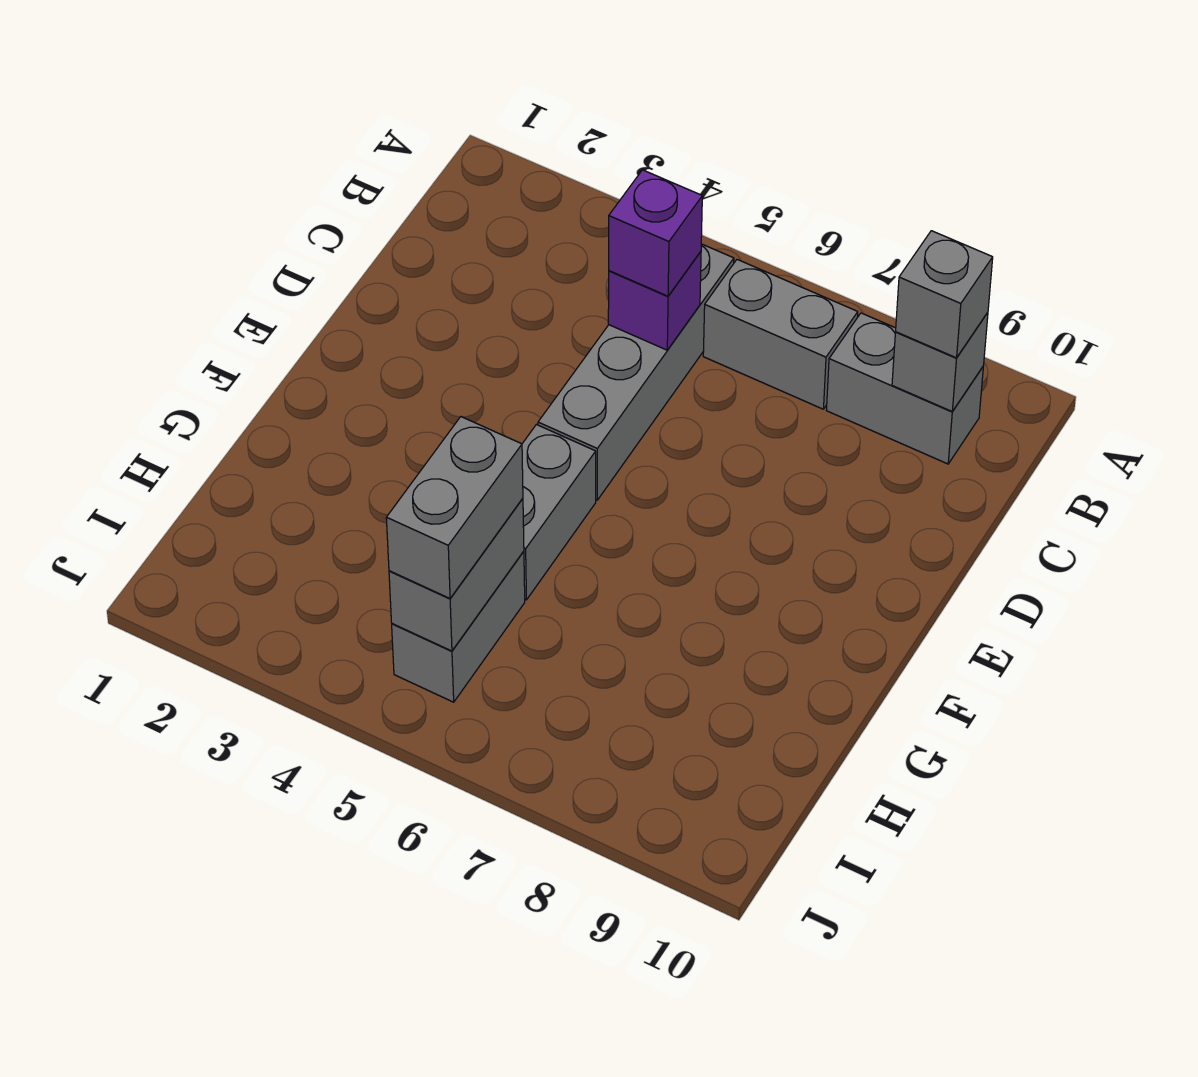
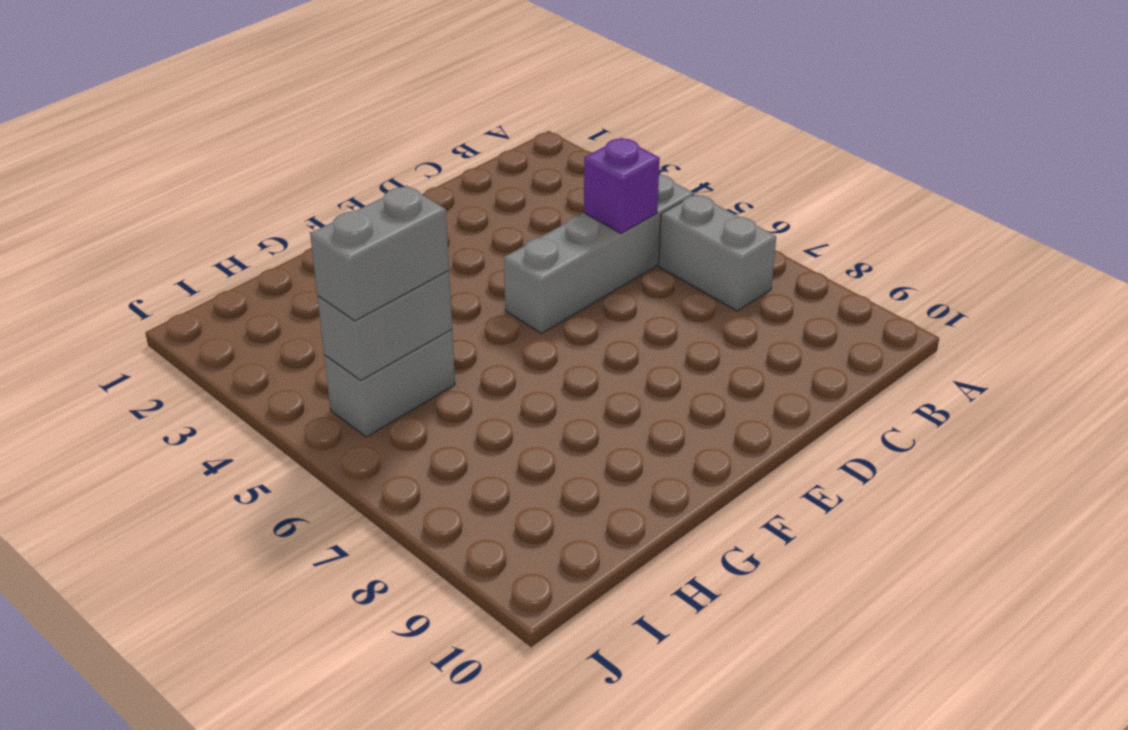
none -> grey brick B8:B9 level 1
none -> grey brick F5:G5 level 1

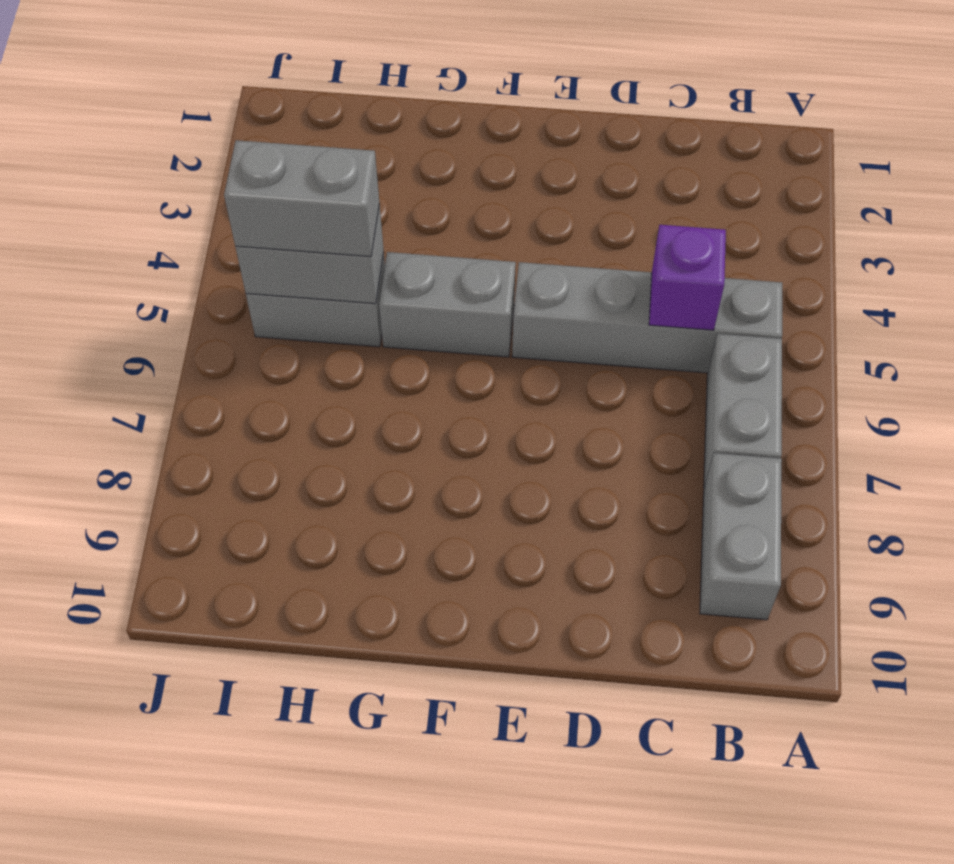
none -> grey brick B9 level 2
none -> grey brick B9 level 3

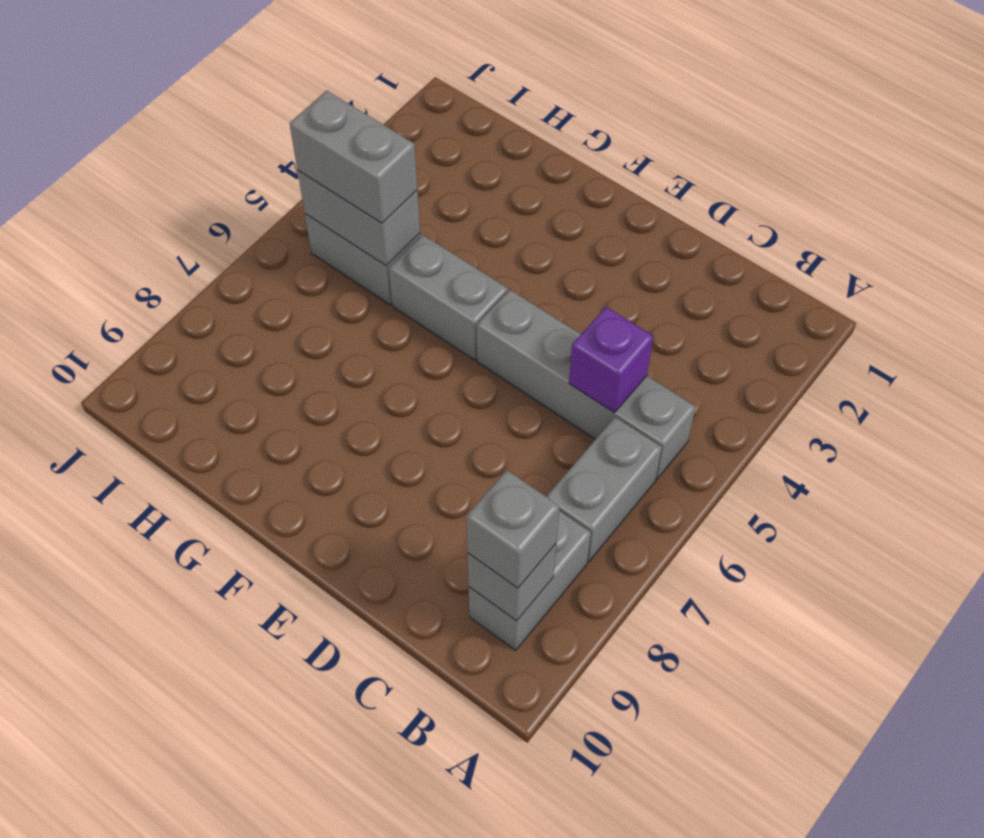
none -> purple brick C5 level 3

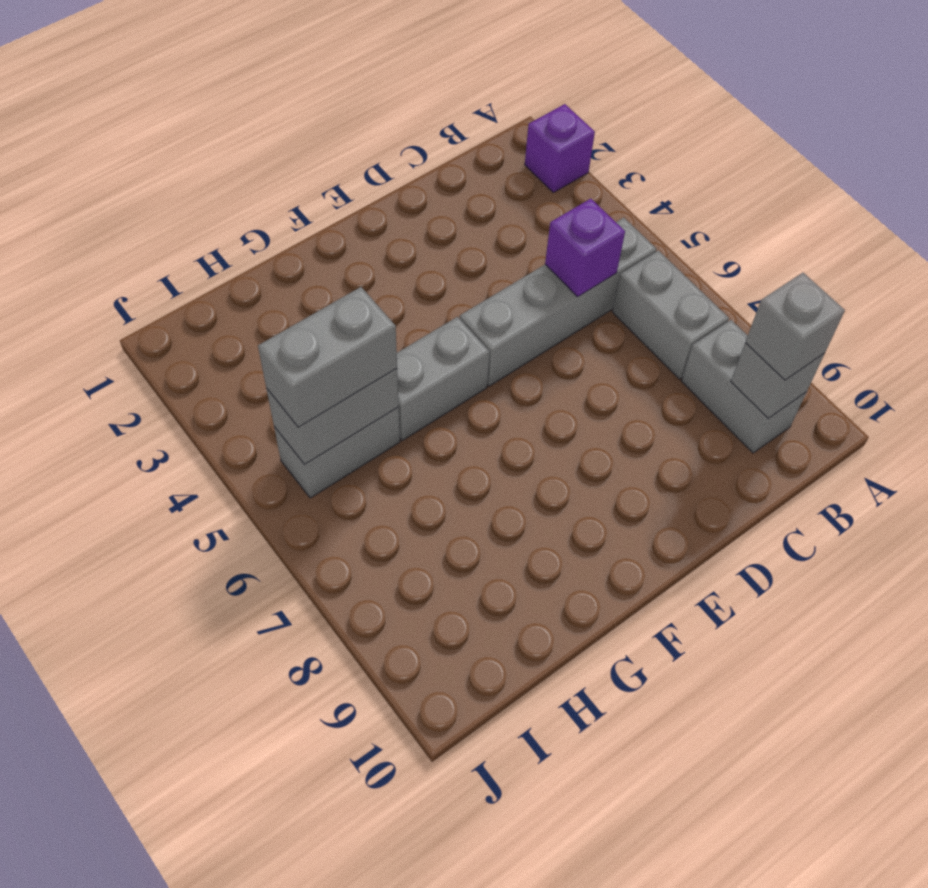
purple brick A2 level 1 -> purple brick C5 level 3

